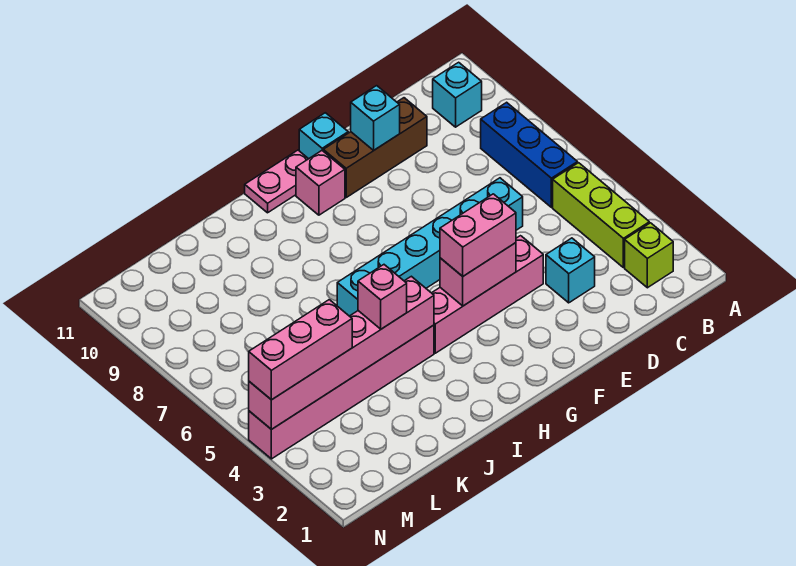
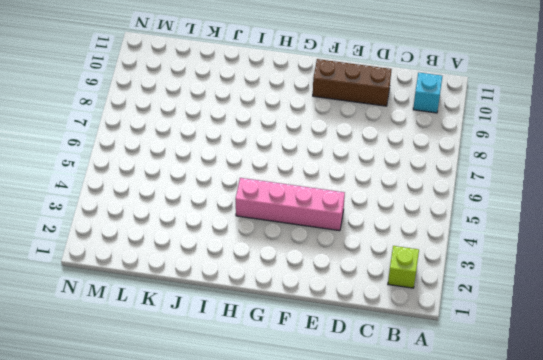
none -> lime brick B3:B5 level 1
none -> blue brick B6:B8 level 1
none -> cyan brick D3 level 1

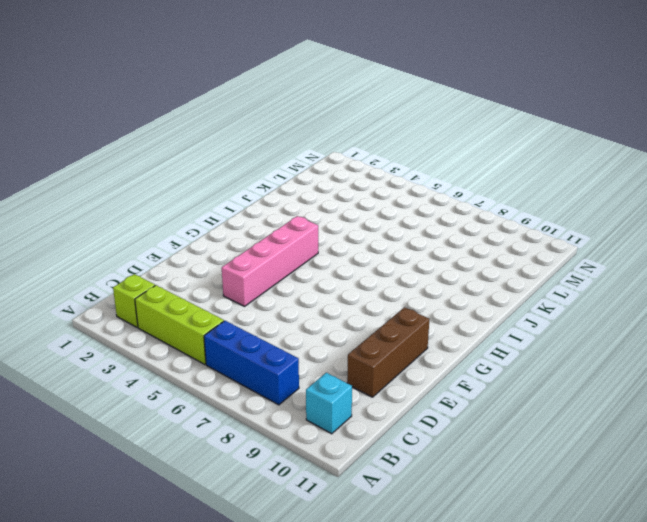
none -> cyan brick D3 level 1
none -> cyan brick D6:I6 level 1
none -> cyan brick F11 level 1

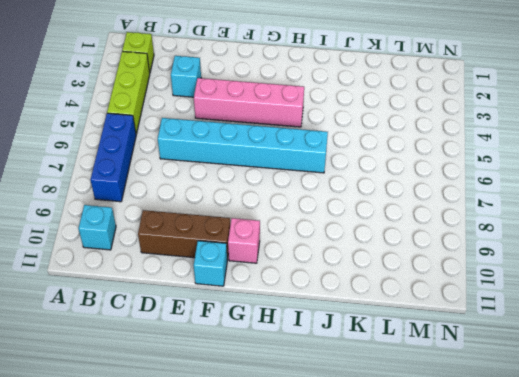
none -> pink plate G11:H11 level 1
none -> pink brick I4:N4 level 1
none -> cyan brick E10 level 2

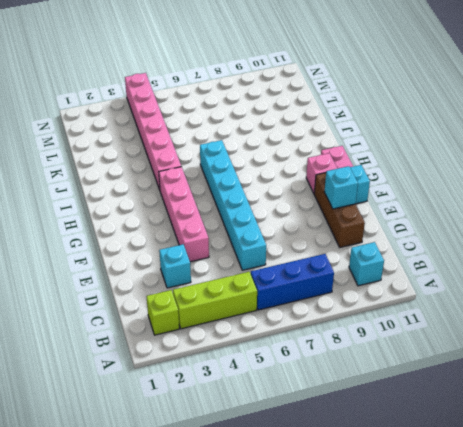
none -> pink brick F4:G4 level 2
none -> pink brick I4:N4 level 2
none -> pink brick F4:G4 level 3

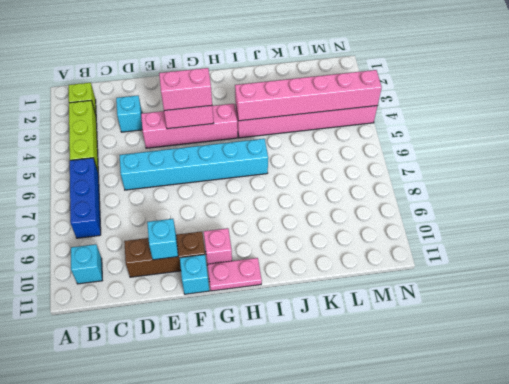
none -> pink brick J4 level 3
none -> pink brick L4:N4 level 3

